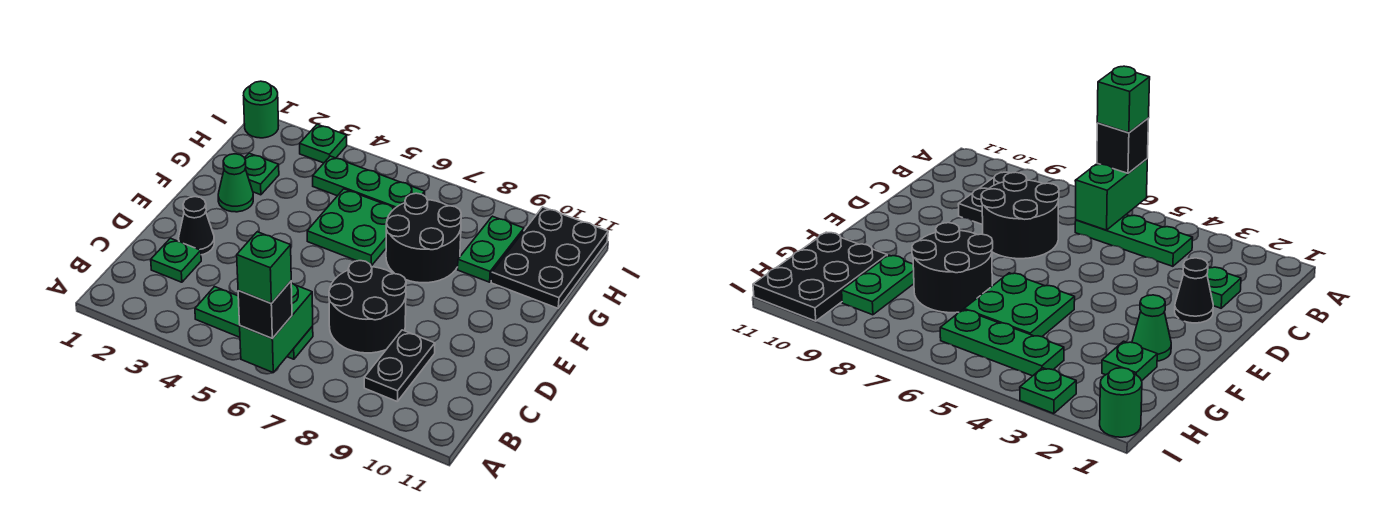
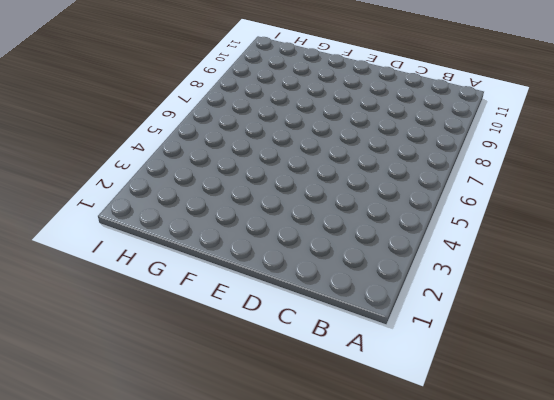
none -> green plate B4:B6 level 1
none -> black plate B9:C9 level 1
none -> green plate C2 level 1

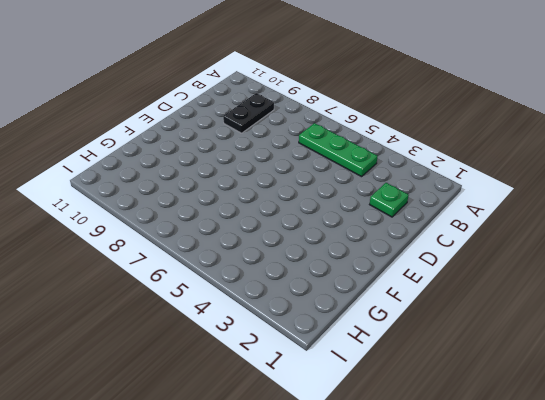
none -> black round brick C7:D8 level 1
none -> black cone D2 level 1
none -> green cone F2 level 1

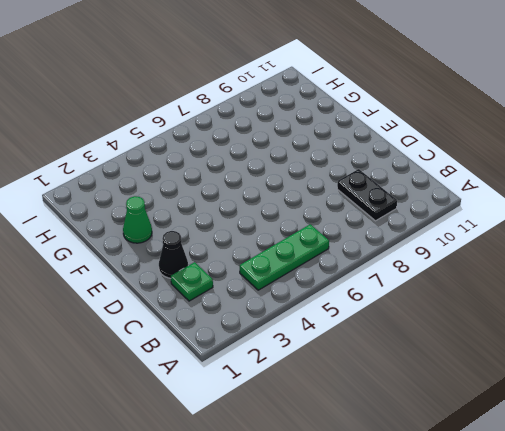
none -> black round brick C7:D8 level 1
none -> green plate F5:G6 level 1
none -> black round brick F7:G8 level 1

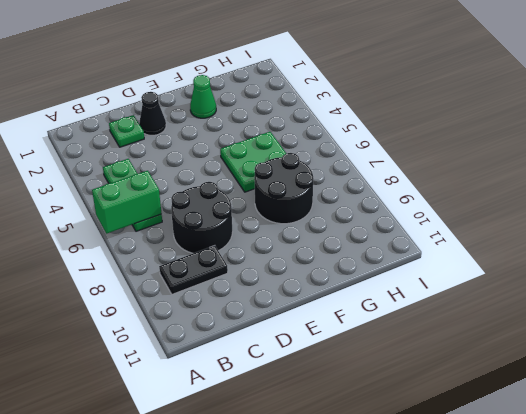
none -> green plate G2 level 1
none -> green plate G9:H9 level 1
none -> black plate G10:I11 level 1

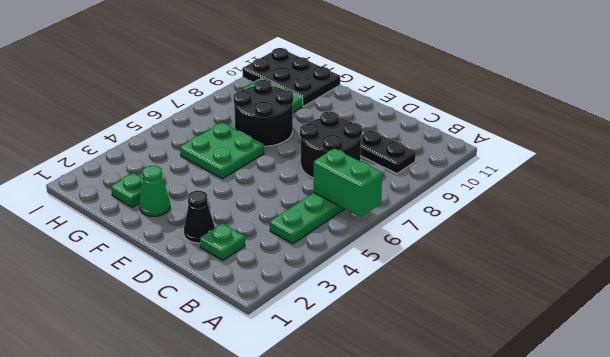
none -> green plate H4:H6 level 1
none -> green round brick I1 level 1
none -> green plate I3 level 1

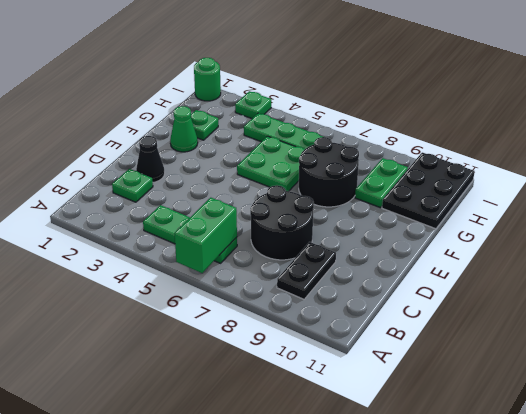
none -> black brick A6 level 3
none -> green brick A6 level 4

